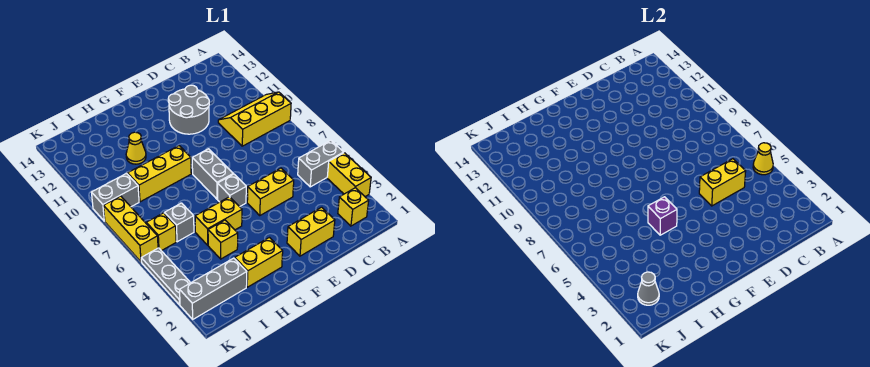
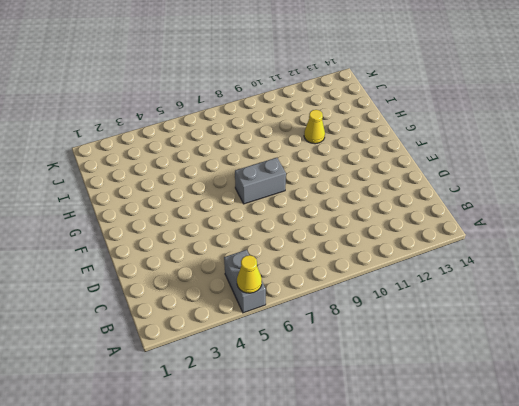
none -> yellow brick A3:A4 level 1
none -> yellow slope A9:C10 level 1 top 9
none -> yellow brick B2 level 1

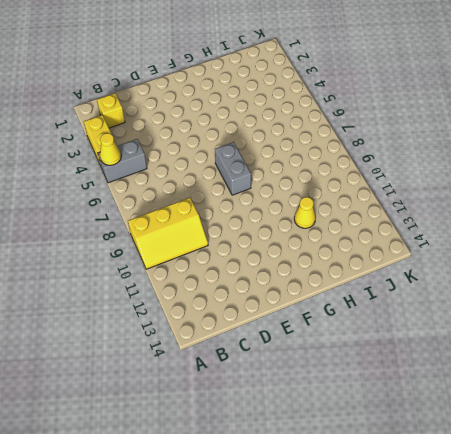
none -> yellow brick D2:E2 level 1
none -> yellow brick D5:E5 level 1
none -> grey round brick D11:E12 level 1

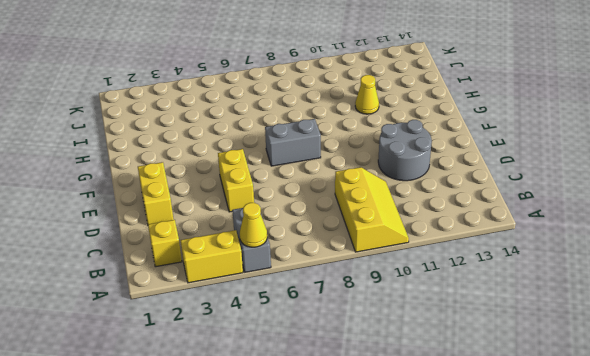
none -> grey brick F6 level 1
none -> yellow brick G2:H2 level 1
none -> yellow brick G5:H5 level 1

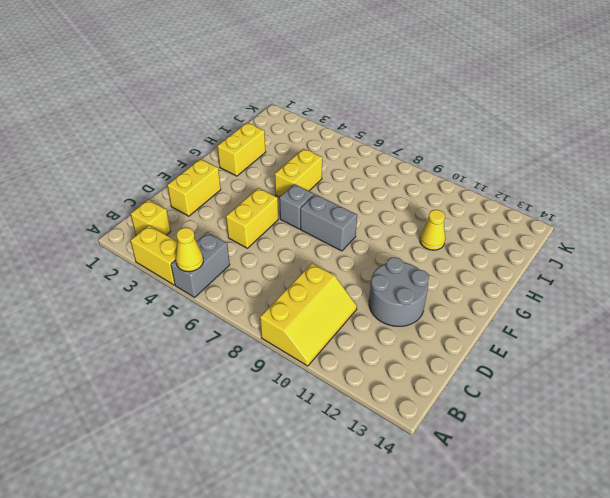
none -> yellow brick G9:I9 level 1
none -> yellow brick H4 level 1
none -> grey brick I2:K2 level 1

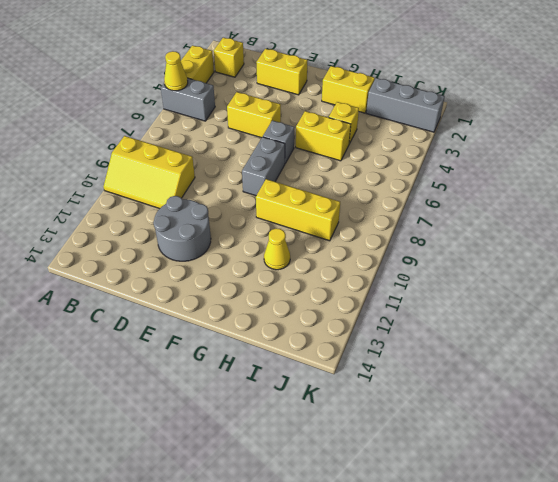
none -> grey brick I6 level 1
none -> yellow brick J6 level 1
none -> grey brick J9:K9 level 1

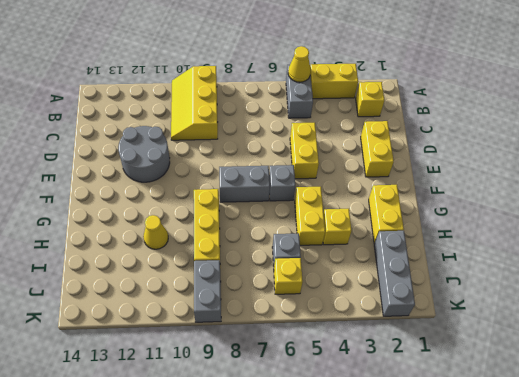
none -> grey plate K3:K5 level 1
none -> yellow brick K6:K8 level 1
none -> yellow brick C5:D5 level 2

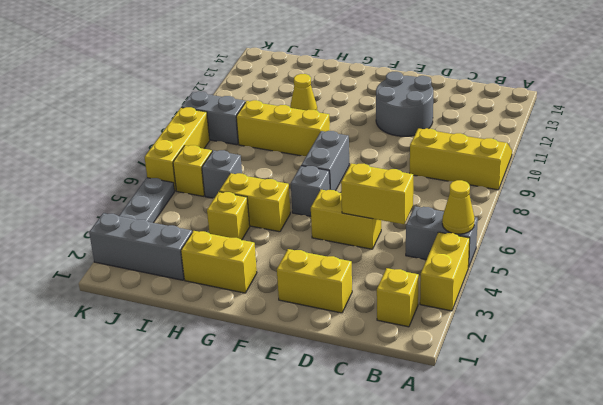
none -> purple brick G5 level 2
none -> grey cone J2 level 2

